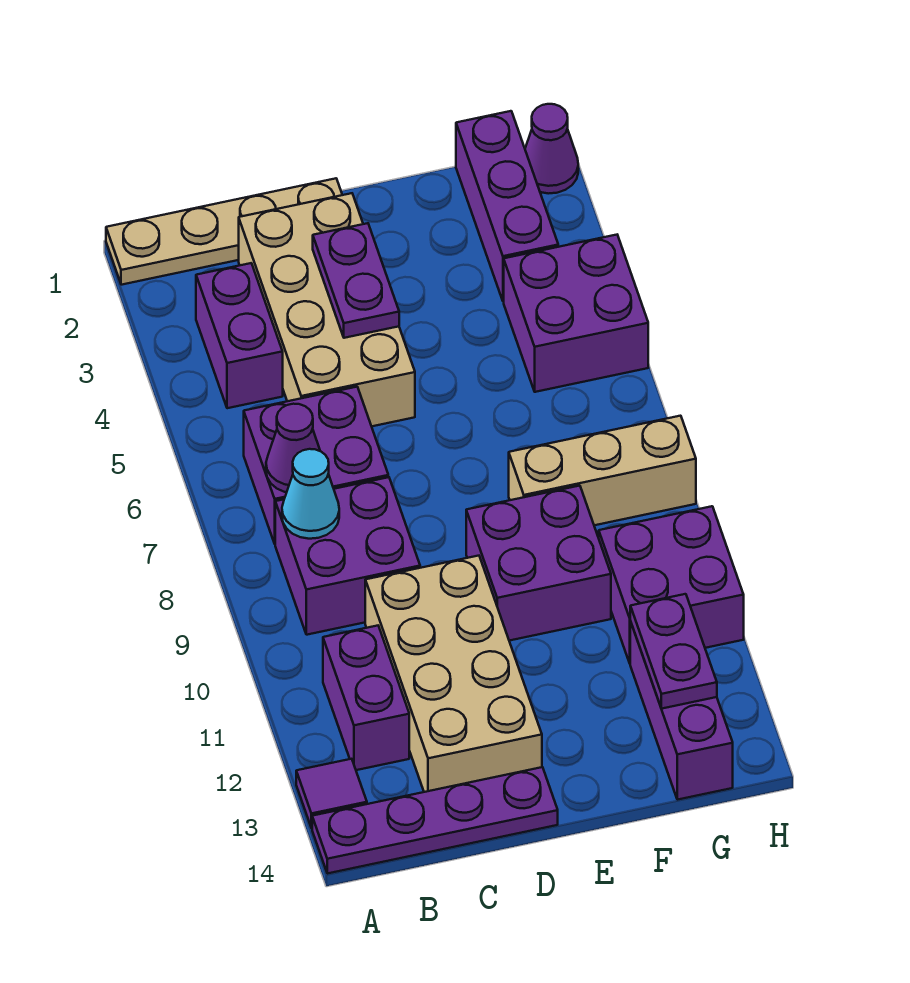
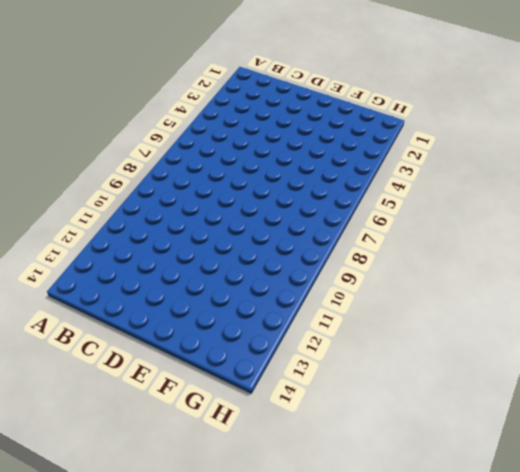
none -> tan plate A1:D1 level 1
none -> purple tile A13 level 1
none -> purple plate A14:D14 level 1

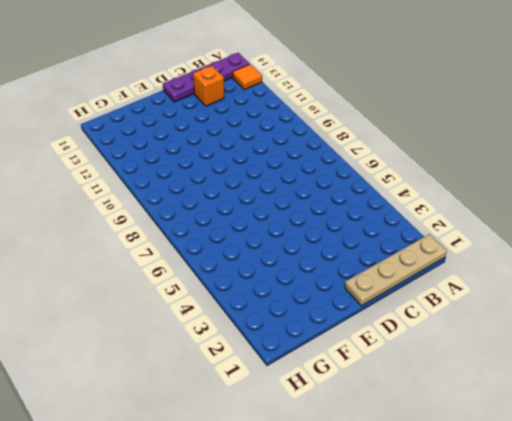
orange tile A13 level 1 -> purple tile A13 level 1
orange brick C13 level 1 -> tan brick C10:D13 level 1
none -> purple brick B3:B4 level 1
none -> purple brick B6:C7 level 1
none -> purple brick B8:C9 level 1

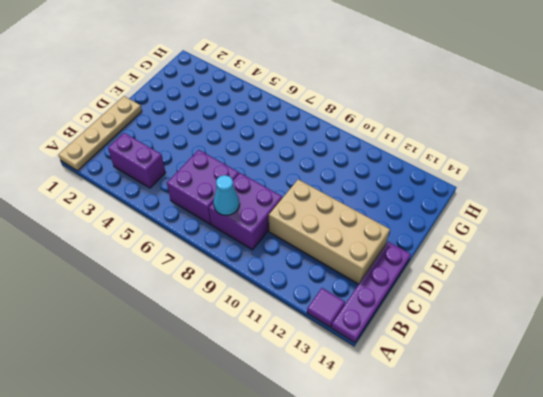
none -> purple brick B11:B12 level 1
none -> tan brick C2:D5 level 1
none -> purple brick E9:F10 level 1

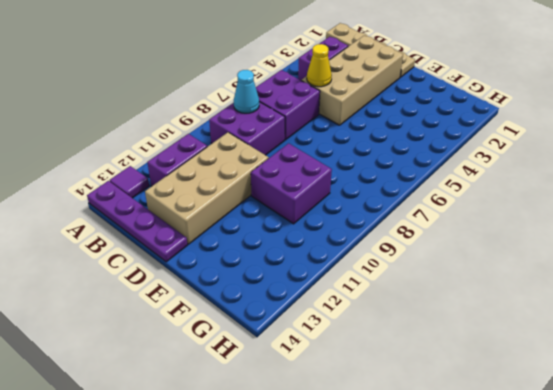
yellow cone C5 level 2 -> none
none -> tan brick F8:H8 level 1
none -> purple brick G1:G3 level 1
none -> purple brick G4:H5 level 1

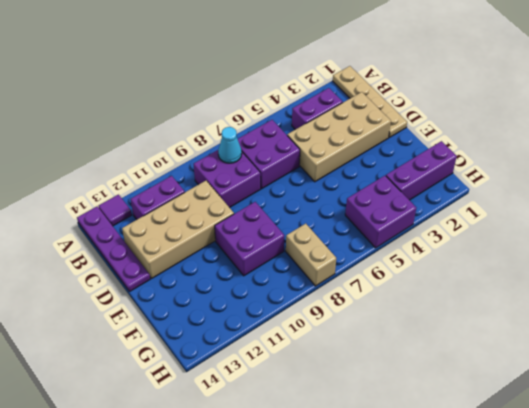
tan brick G8:H8 level 1 -> tan brick F8:H8 level 1
none -> purple brick G10:H11 level 1
none -> purple brick G12:G14 level 1
none -> purple cone H1 level 1

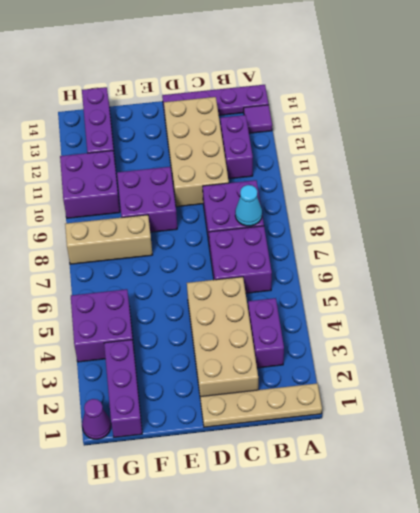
none -> purple cone B7 level 2
none -> purple plate D3:D4 level 2
none -> purple plate G12:G13 level 2

